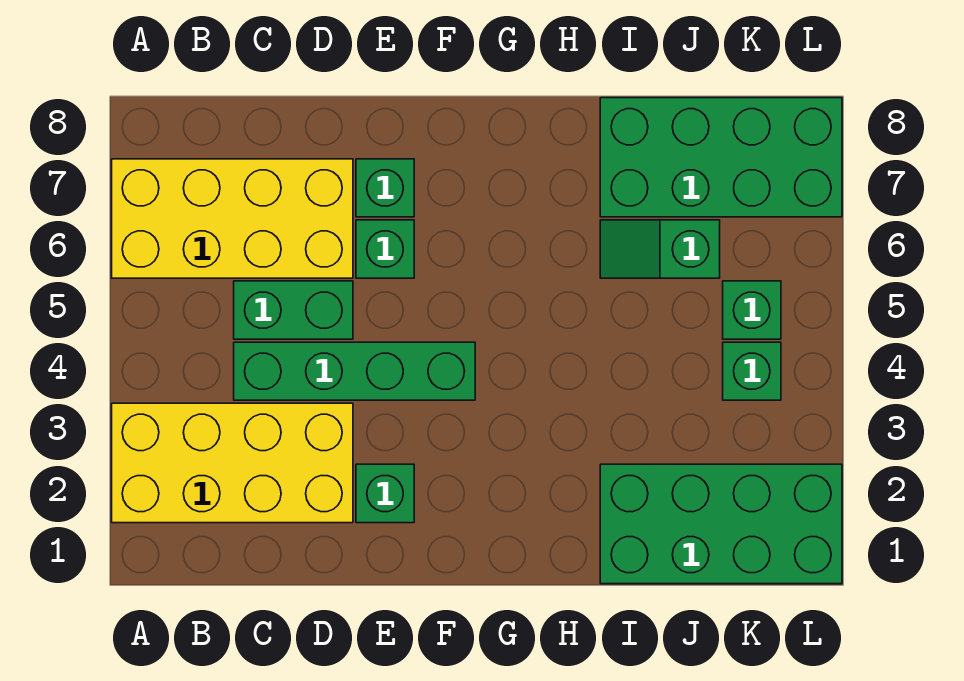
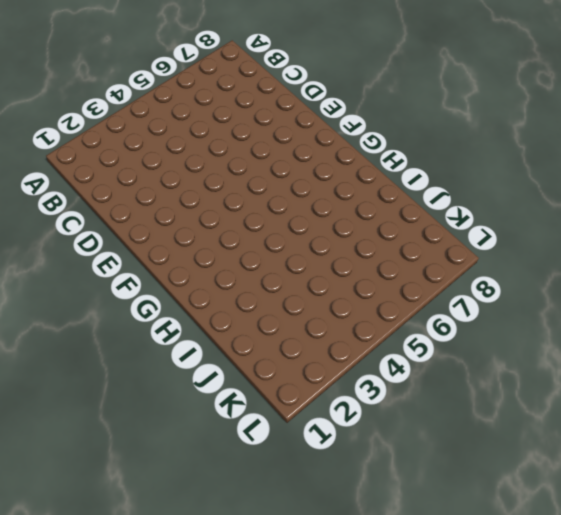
none -> yellow brick A2:D3 level 1
none -> yellow brick A6:D7 level 1
none -> green brick C4:F4 level 1

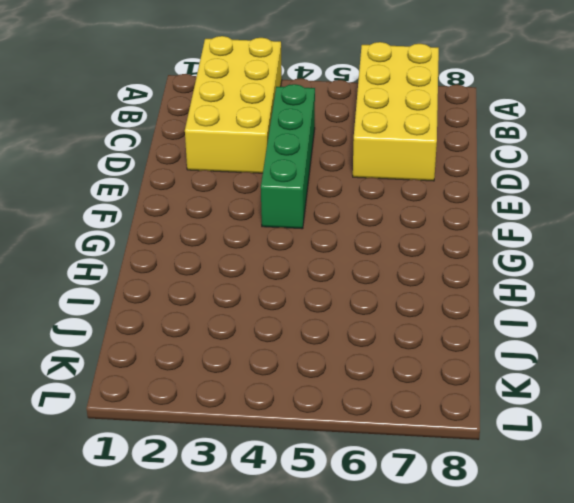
none -> green brick C5:D5 level 1
none -> green brick E2 level 1
none -> green brick E6 level 1

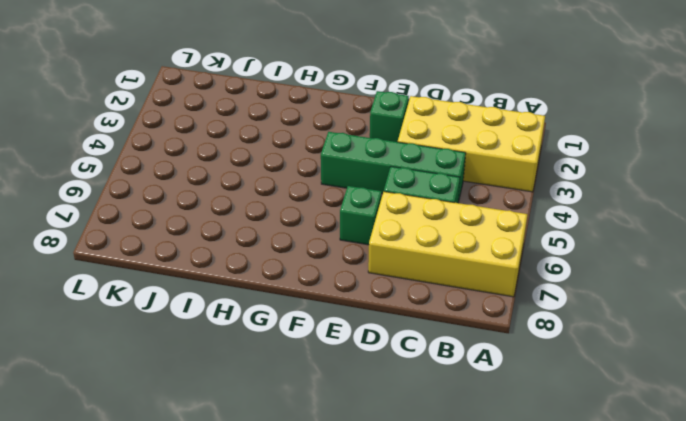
none -> green brick E7 level 1
none -> green brick I1:L2 level 1
none -> green slope I6:J6 level 1 top J

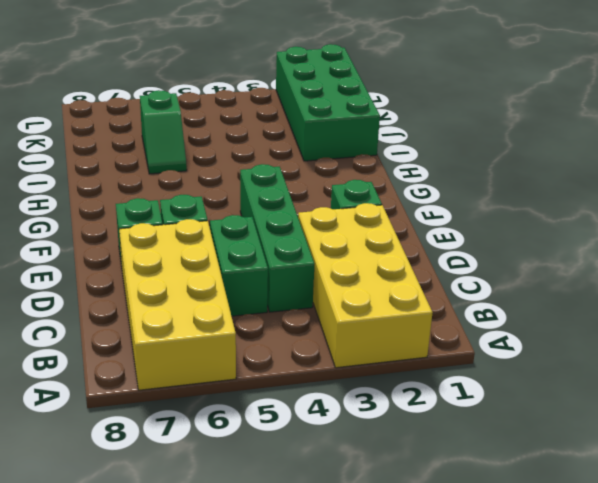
none -> green brick I7:L8 level 1
none -> green brick K4 level 1
none -> green brick K5 level 1

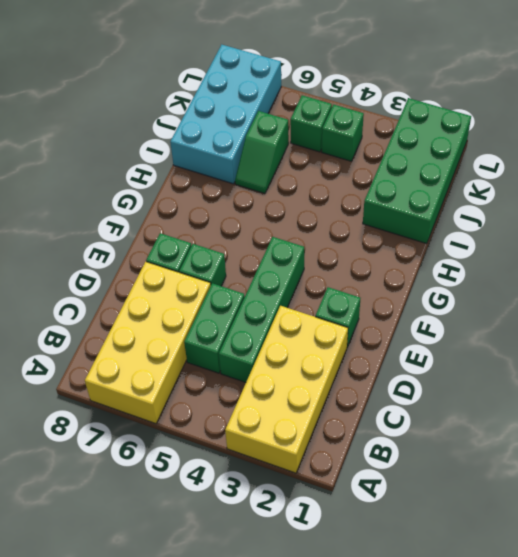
cyan brick I7:L8 level 1 -> green brick I7:L8 level 1

